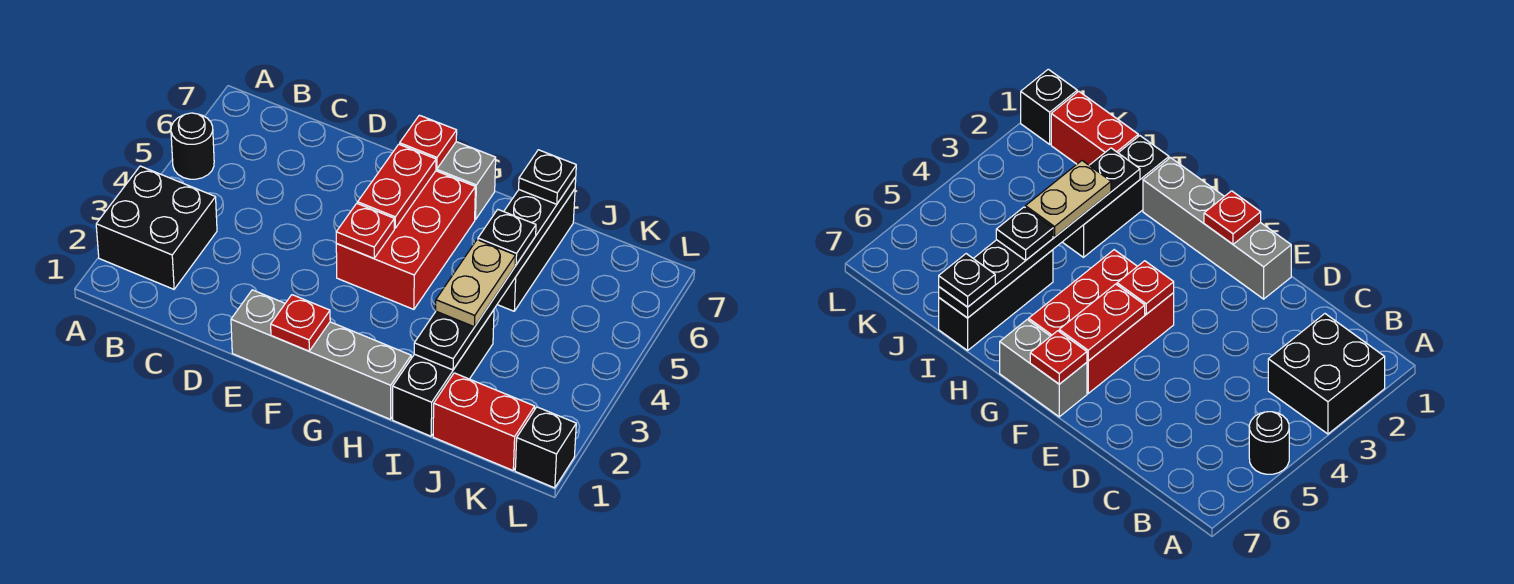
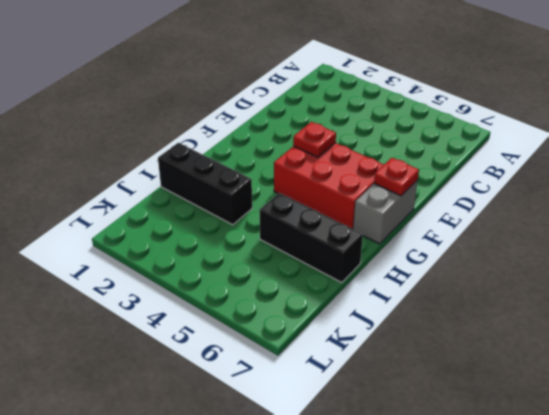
none -> black brick A2:B3 level 1
none -> black round brick A5 level 1
none -> grey brick E1:H1 level 1

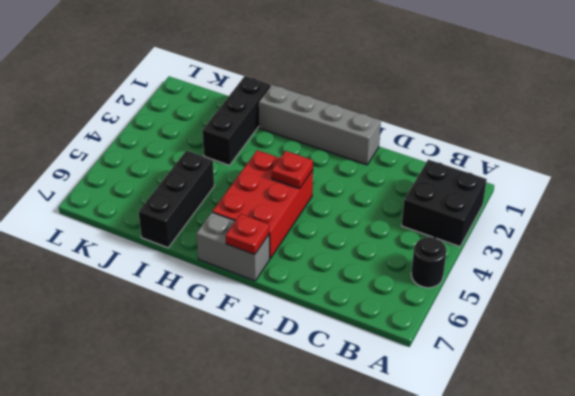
none -> red brick J1:K1 level 1
none -> black brick L1 level 1
none -> red plate F1 level 2

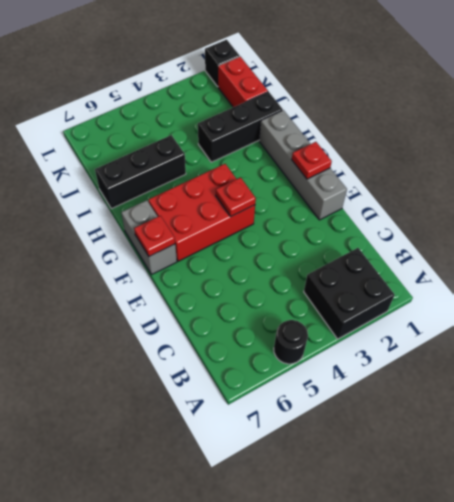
none -> red plate F5:F6 level 2
none -> black plate I2:I7 level 2
none -> tan plate I3:I4 level 3

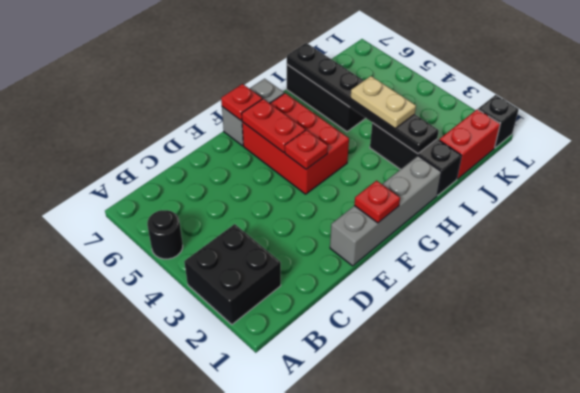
none -> black plate I5 level 3
none -> black plate I7 level 3

